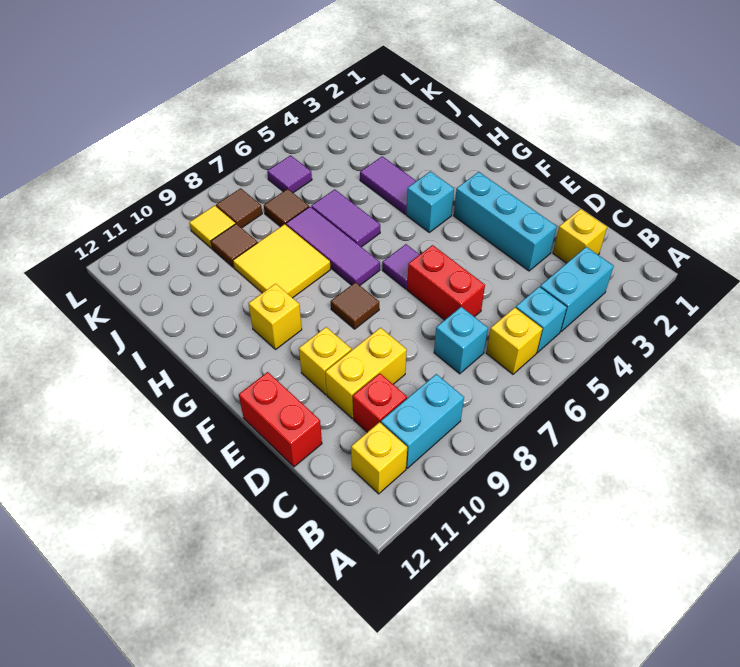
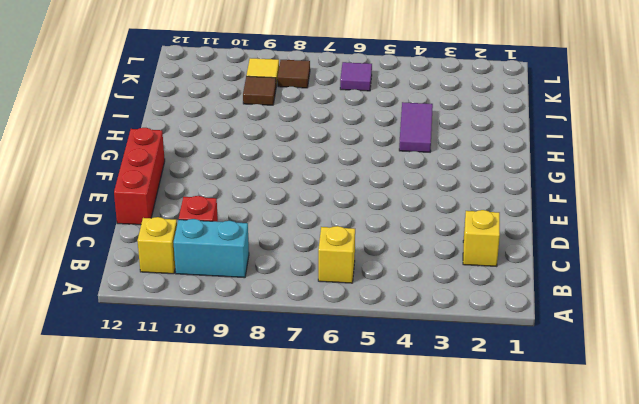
red brick D12:F12 level 1 -> red brick D12:E12 level 1
none -> cyan brick B3:B4 level 1
none -> cyan brick B5 level 1
none -> cyan brick C7 level 1

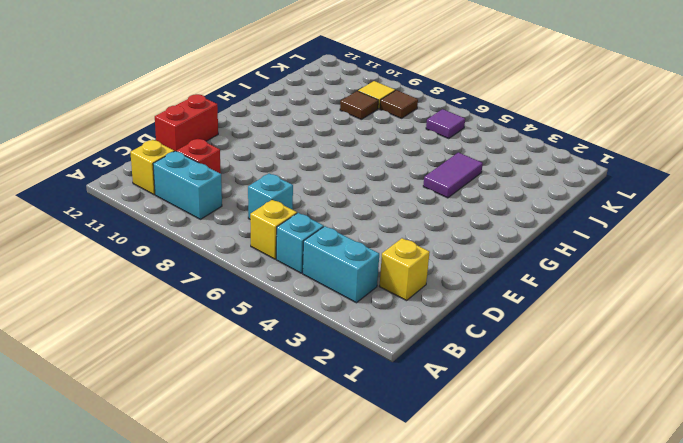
none -> cyan brick D3:F3 level 1
none -> red brick D6:E6 level 1
none -> yellow brick D9:D10 level 1

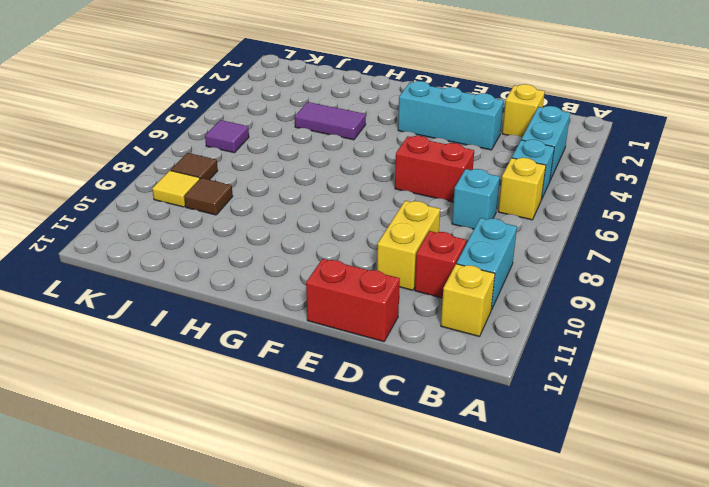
none -> yellow brick E10 level 1
none -> purple tile F6 level 1
none -> brown tile F8 level 1

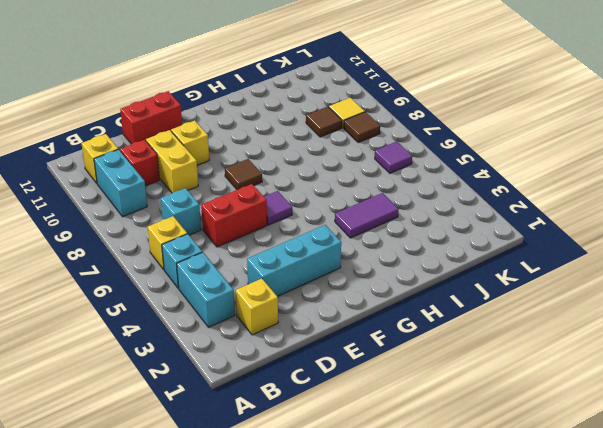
none -> cyan brick G4 level 1
none -> purple tile G7:I7 level 1
none -> yellow brick G10 level 1

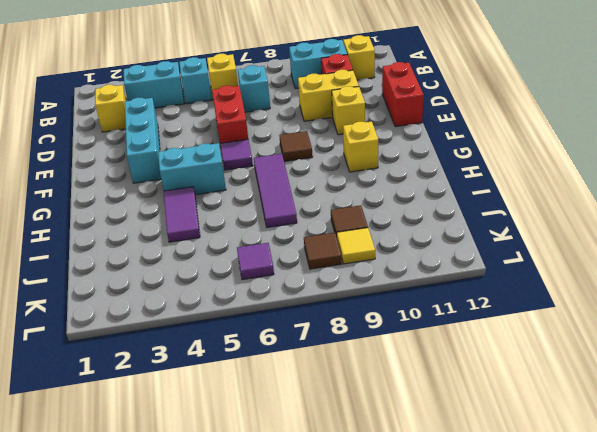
cyan brick G4:G5 level 1 -> cyan brick G4 level 1
none -> purple tile H6:I6 level 1
none -> yellow tile H8:I9 level 1
none -> brown tile J7 level 1

